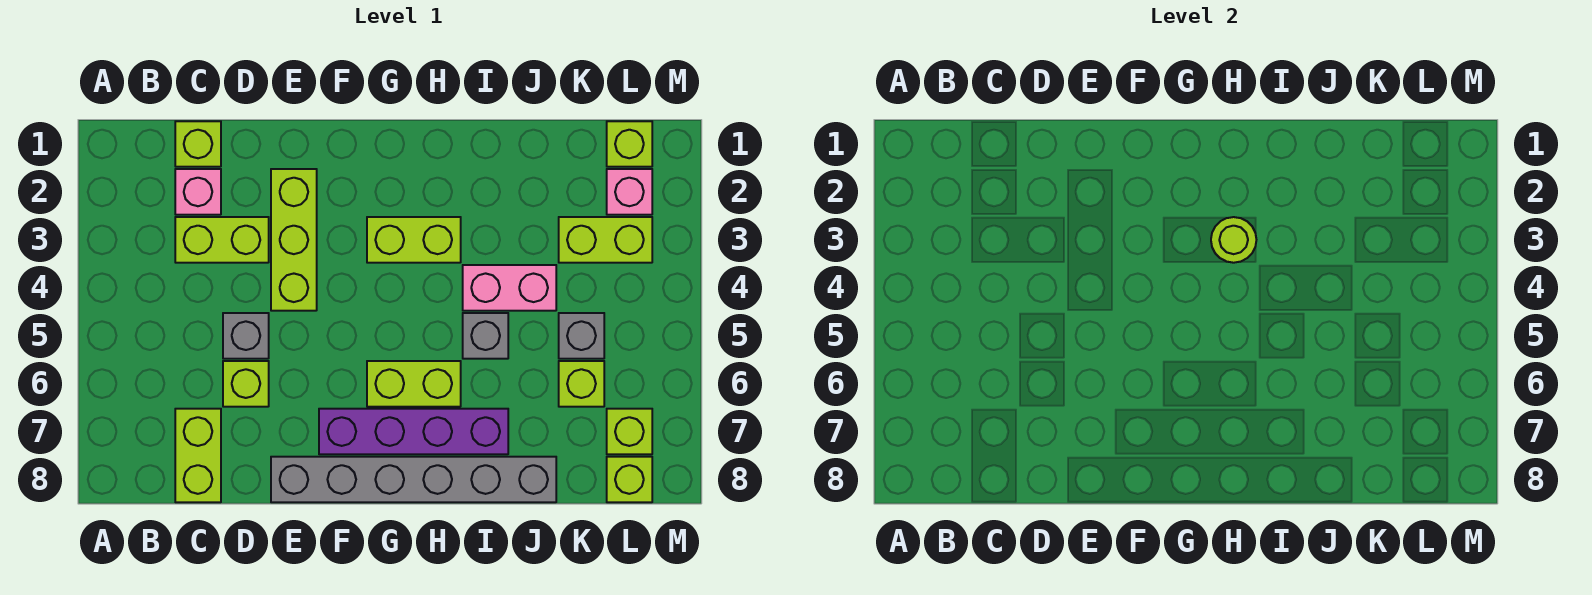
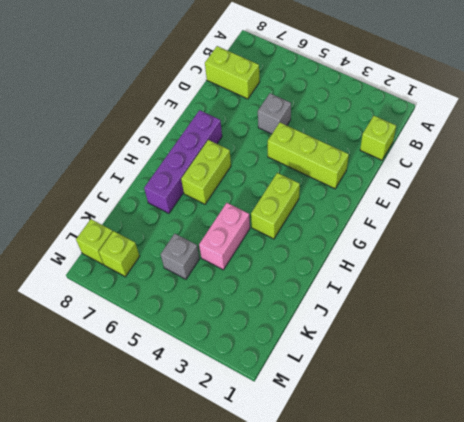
none -> pink brick C2 level 1
none -> lime brick C3:D3 level 1
none -> lime brick D6 level 1

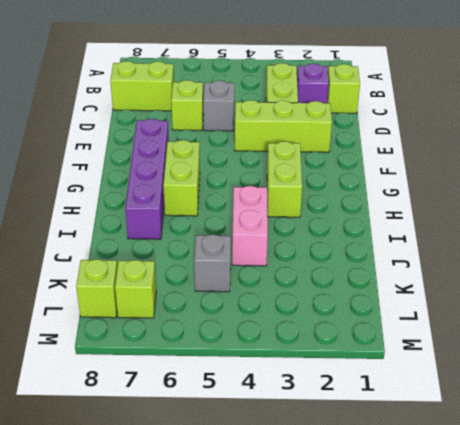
purple brick C2 level 1 -> pink brick C2 level 1
none -> grey brick E8:J8 level 1
none -> grey brick I5 level 1
none -> lime brick K3:L3 level 1

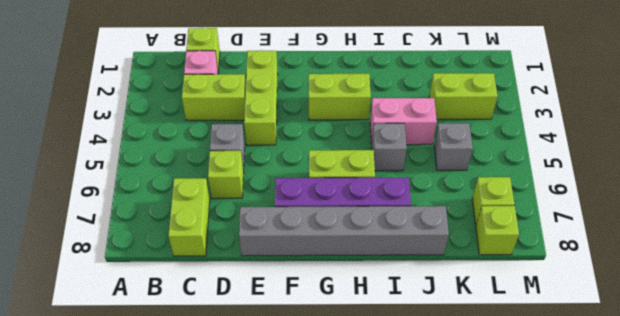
none -> lime brick K6 level 1
none -> lime brick L1 level 1
none -> pink brick L2 level 1

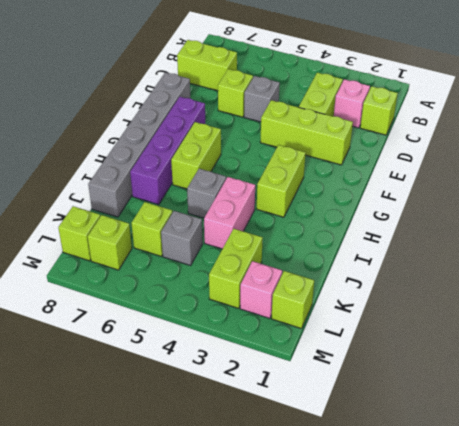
none -> lime round brick H3 level 2

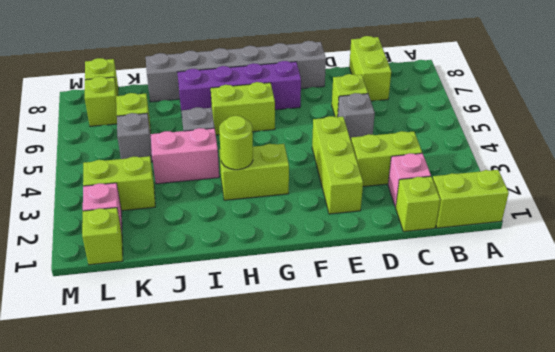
lime brick A1:B1 level 1 -> none

